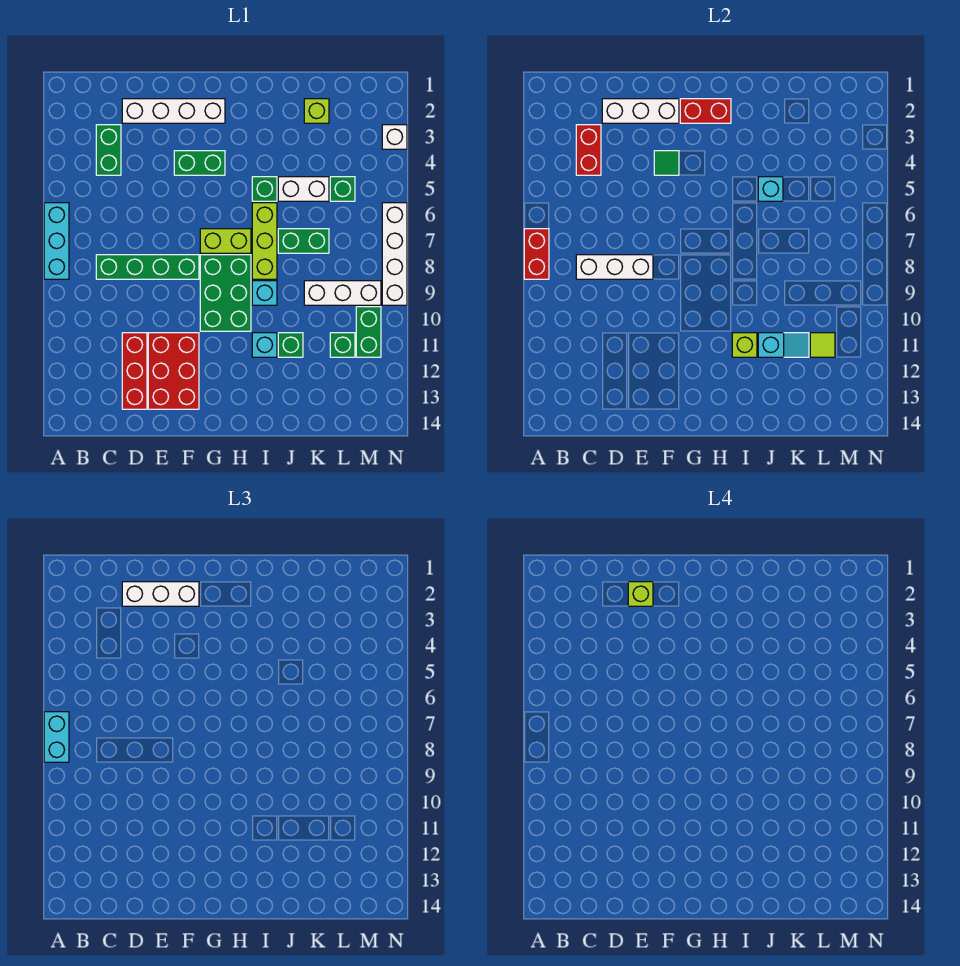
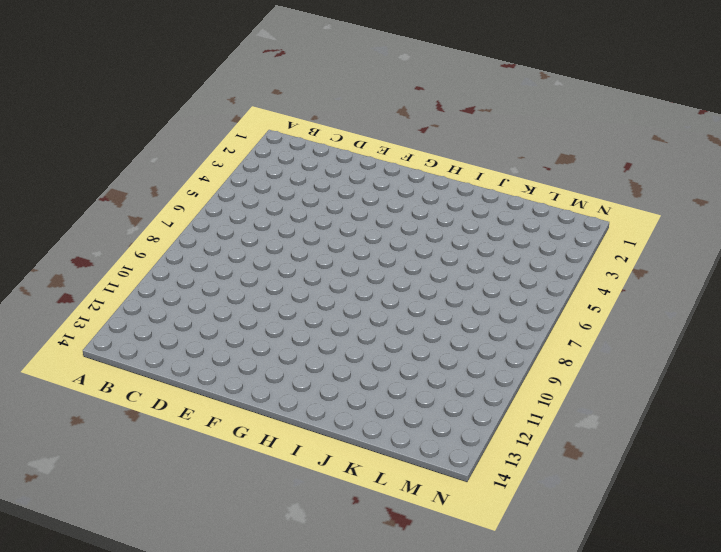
none -> cyan brick A6:A8 level 1
none -> green brick C3:C4 level 1
none -> green brick C8:F8 level 1
none -> white brick D2:G2 level 1

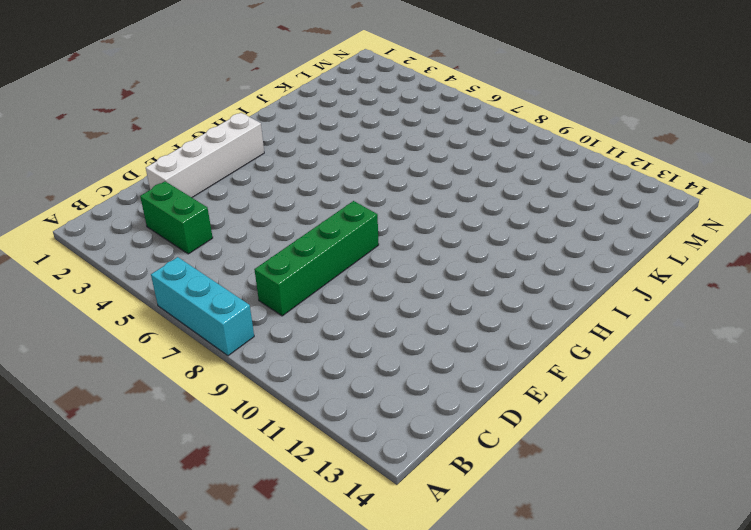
none -> red brick D11:D13 level 1
none -> red brick E11:F13 level 1
none -> green brick F4:G4 level 1
none -> lime brick G7:H7 level 1

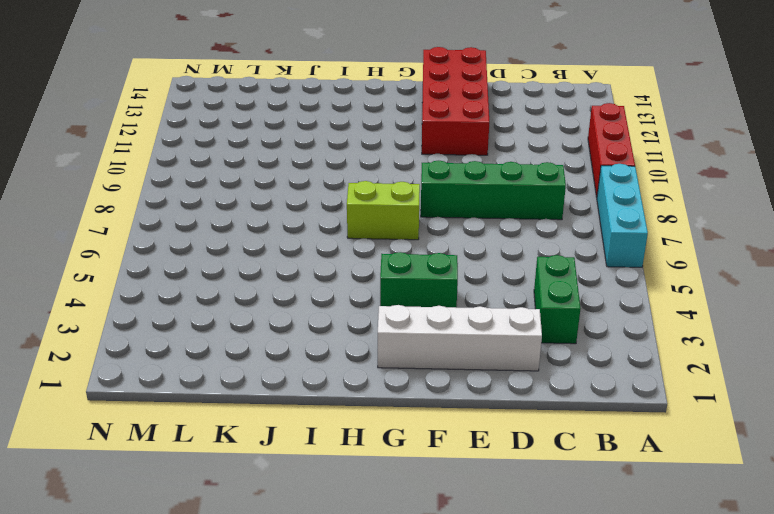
red brick A9:A11 level 1 -> red brick D11:D13 level 1
red brick E11:F14 level 1 -> red brick E11:F13 level 1
none -> green brick G8:H10 level 1
none -> green brick I5 level 1
none -> lime brick I6:I8 level 1
none -> cyan brick I9 level 1

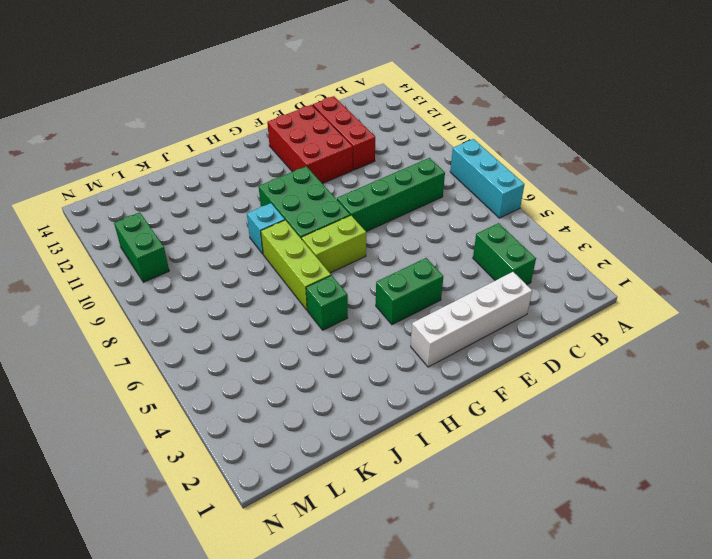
none -> cyan brick I11 level 1
none -> white brick J5:K5 level 1
none -> green brick J7:K7 level 1
none -> green brick J11 level 1

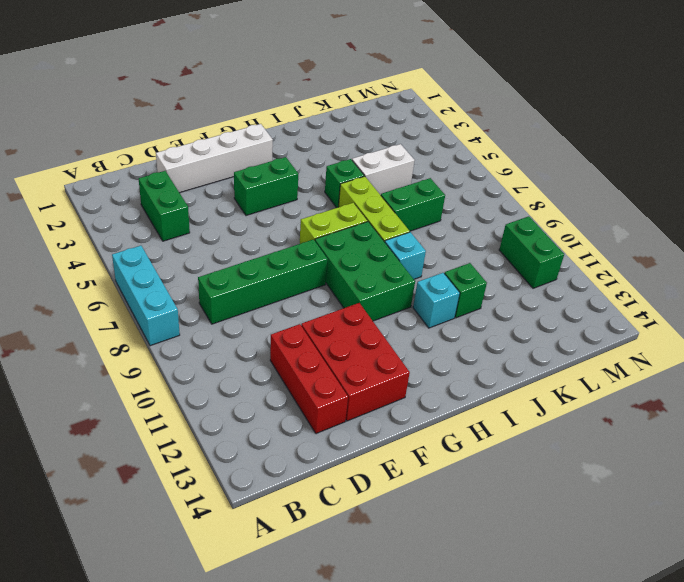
none -> lime brick K2 level 1
none -> white brick K9:M9 level 1
none -> green brick L5 level 1
none -> green brick L11 level 1

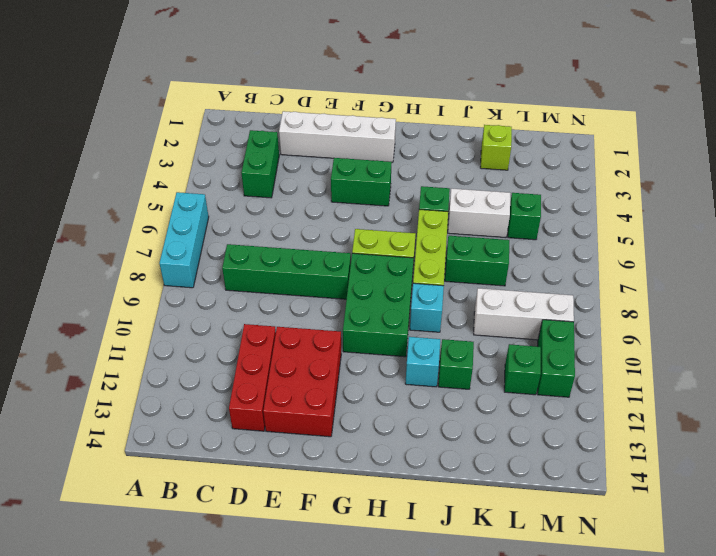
none -> white brick N3 level 1
none -> white brick N6:N9 level 1
none -> red brick A7:A8 level 2
none -> red brick C3:C4 level 2

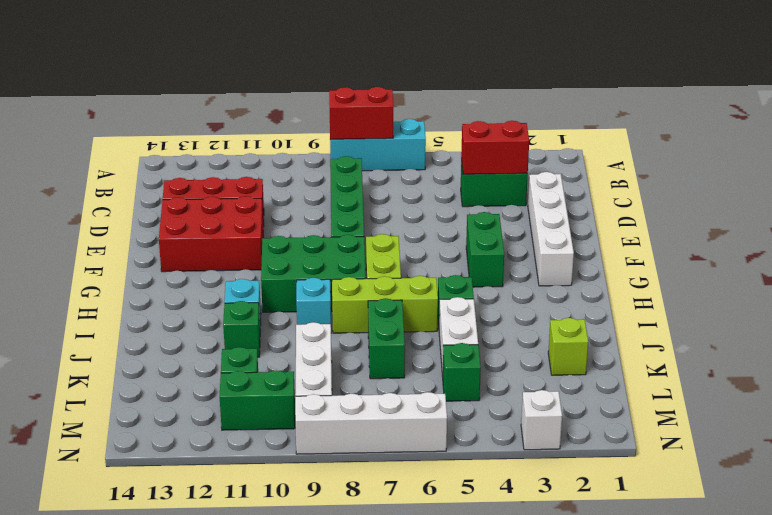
none -> white brick C8:E8 level 2
none -> white brick D2:F2 level 2
none -> green tile F4 level 2
none -> red brick G2:H2 level 2

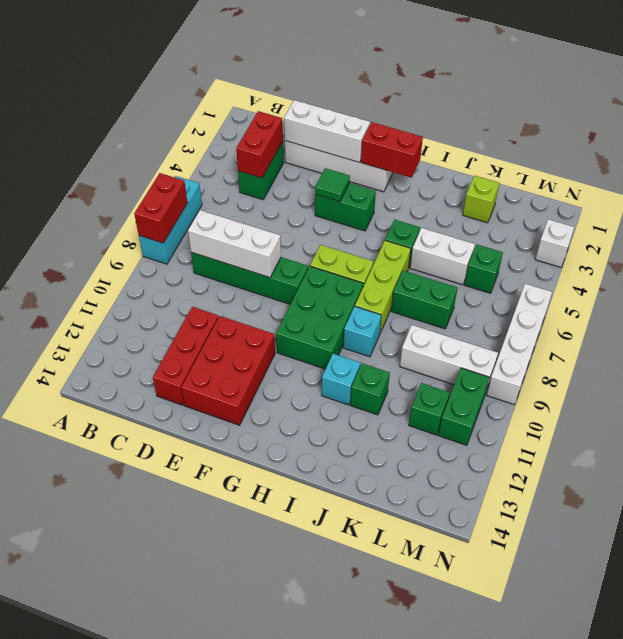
none -> lime brick I11 level 2
none -> cyan brick J5 level 2
none -> cyan slope J11:K11 level 2 top J
none -> lime tile L11 level 2

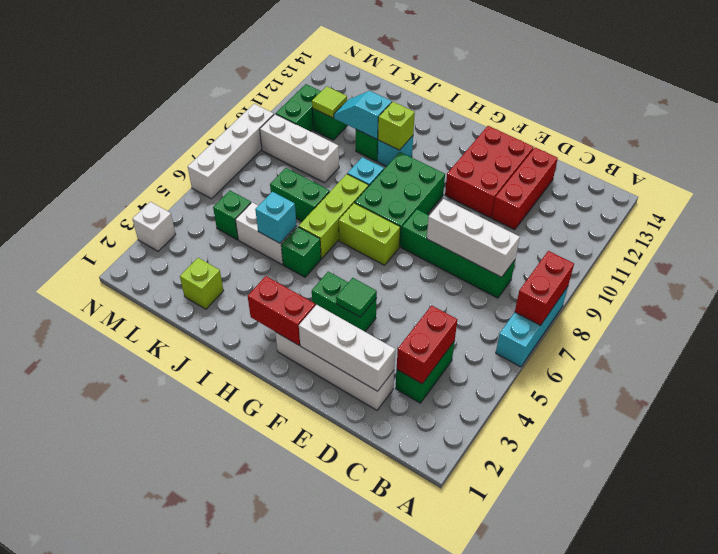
none -> cyan brick A7:A8 level 3
none -> white brick D2:F2 level 3
none -> lime brick E2 level 4

